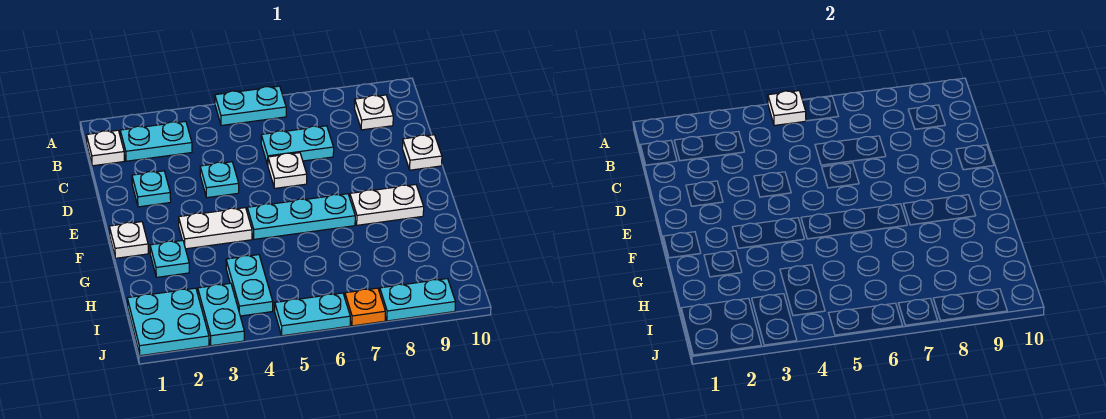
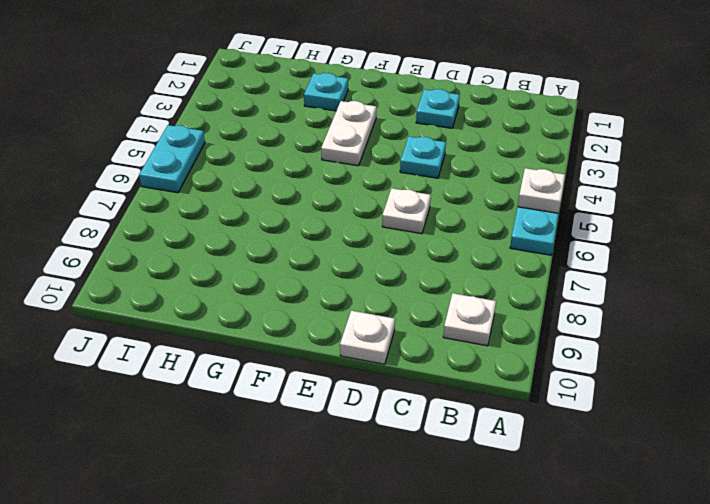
none -> white plate B1 level 1
none -> cyan plate B2:B3 level 1
none -> cyan plate C6:C7 level 1

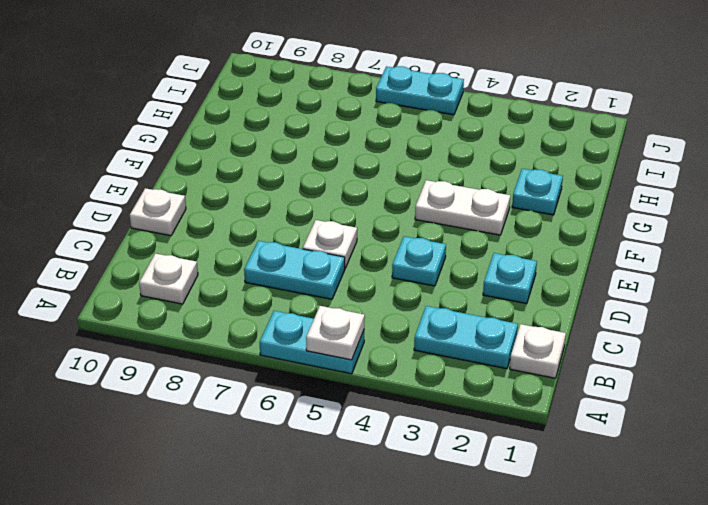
none -> white plate F1 level 1
none -> cyan plate F5:F7 level 1
none -> white plate F8:F9 level 1

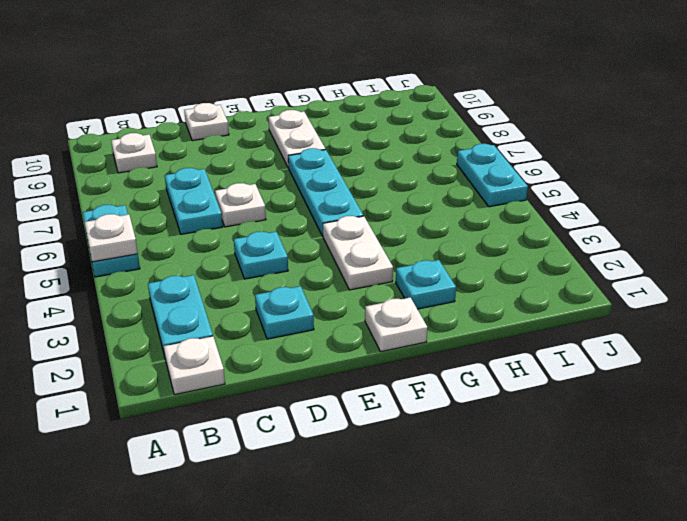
none -> cyan plate H4:I4 level 1
none -> cyan plate I1:J2 level 1
none -> cyan plate I3:J3 level 1

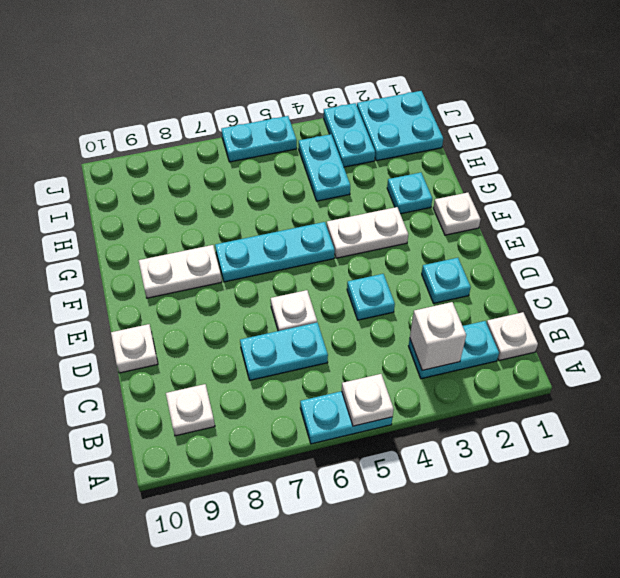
white brick B3 level 2 -> none
none -> orange plate J7 level 1
none -> cyan plate J8:J9 level 1

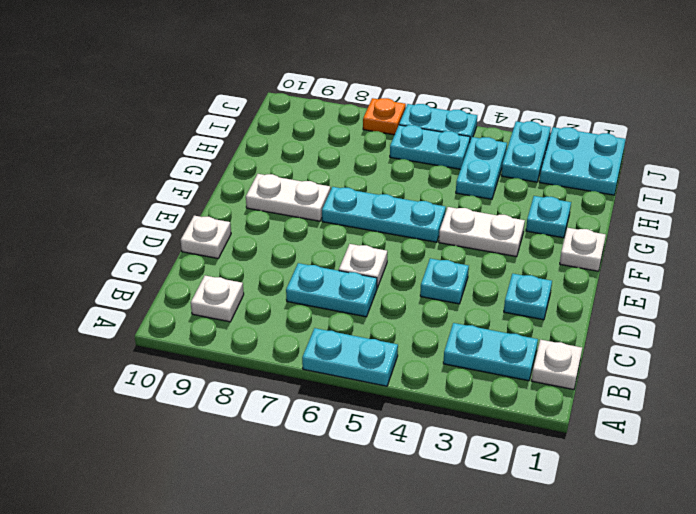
cyan plate I5:I6 level 1 -> cyan plate J8:J9 level 1
none -> white plate A5 level 2

